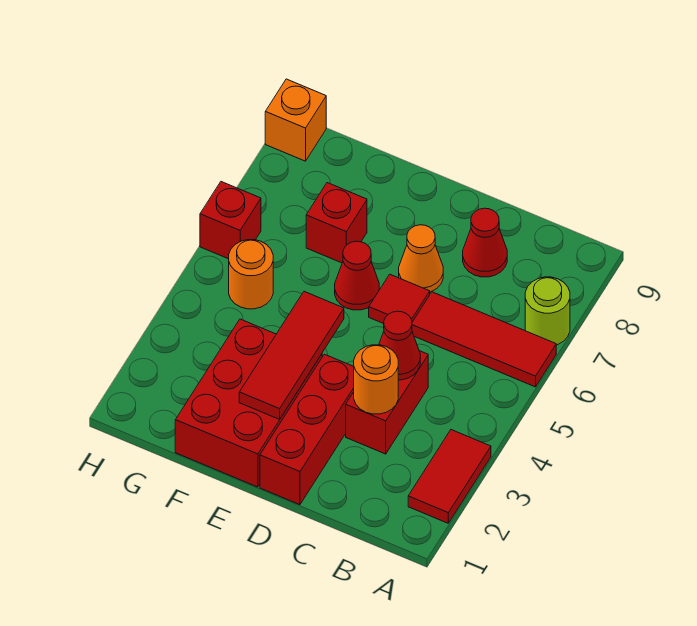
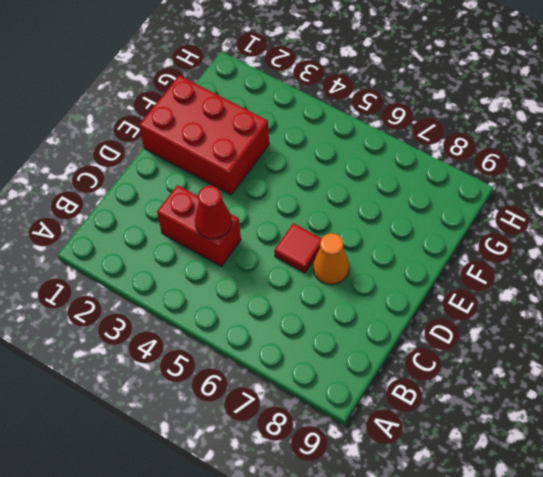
none -> red tile A2:A3 level 1
none -> red tile A6:C6 level 1
none -> lime round brick A7 level 1

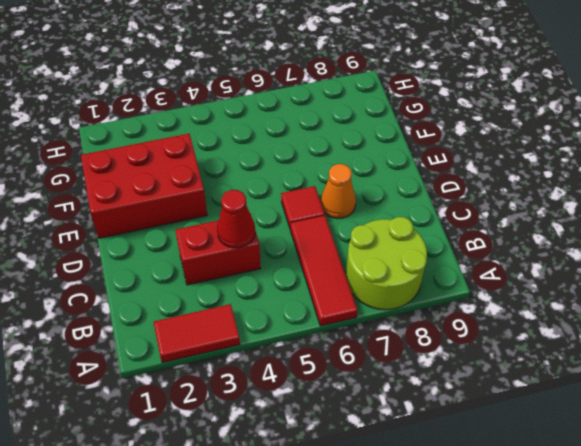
lime round brick A7:B8 level 1 -> lime round brick A7 level 1
none -> red cone C8 level 1
none -> red brick D1:D3 level 1
none -> red cone E6 level 1

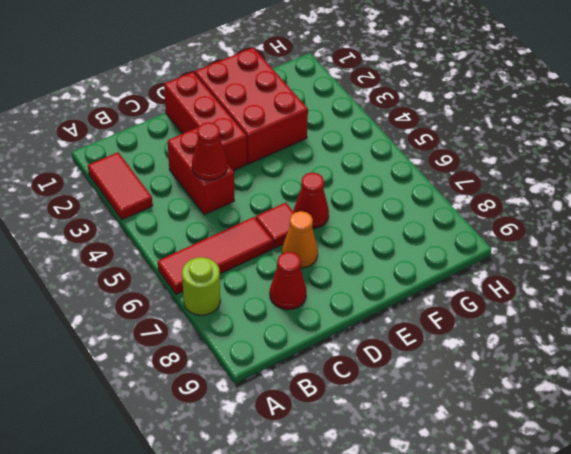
none -> red brick F7 level 1
none -> orange round brick G5 level 1
none -> red brick H6 level 1

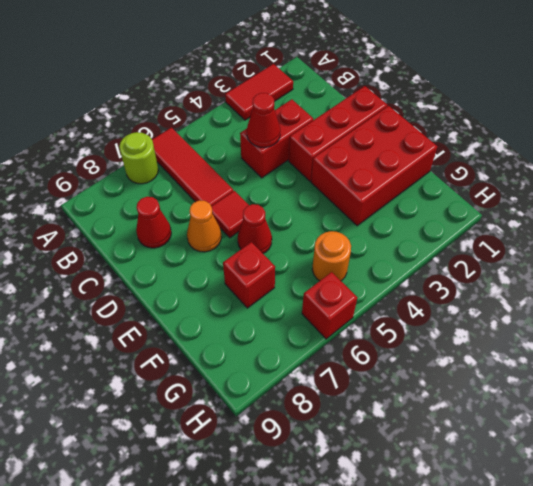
none -> orange brick H9 level 1
none -> orange round brick C3 level 2
none -> red tile E2:E4 level 2

